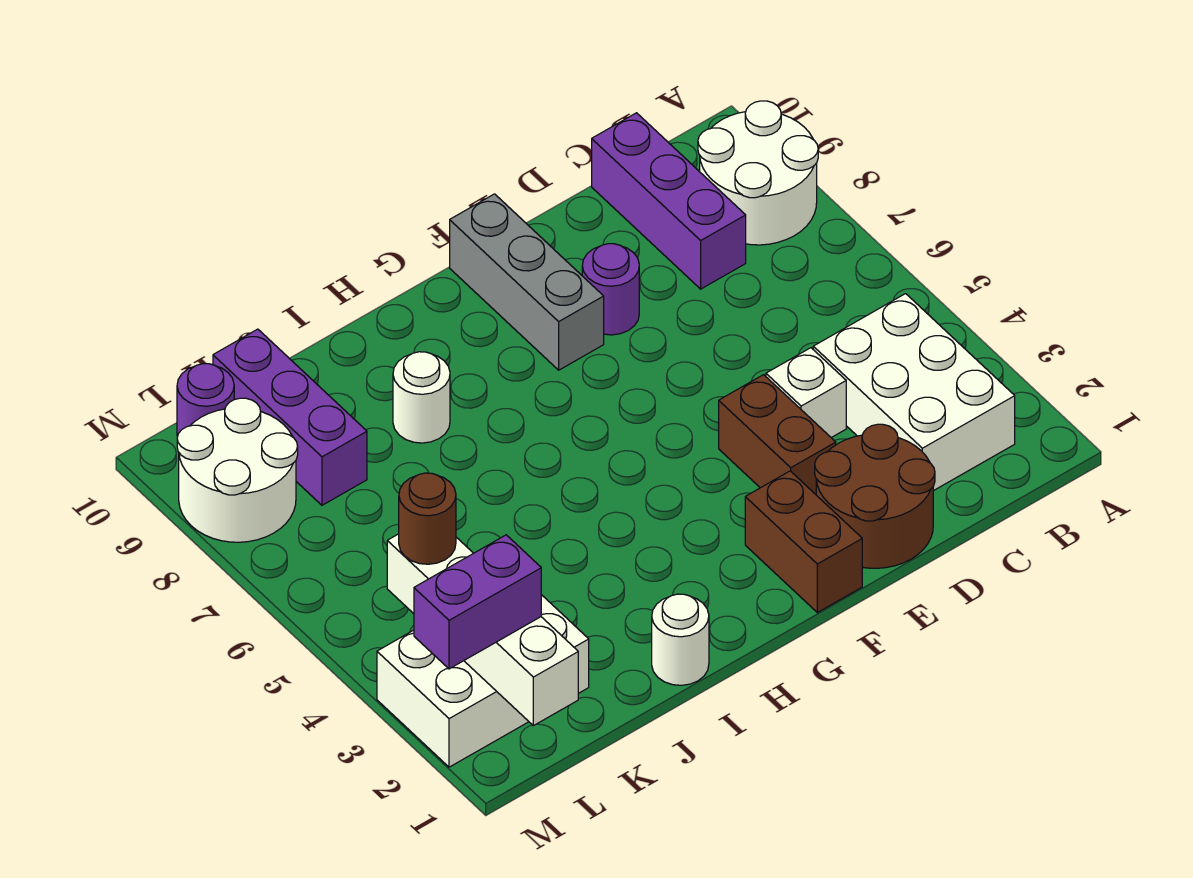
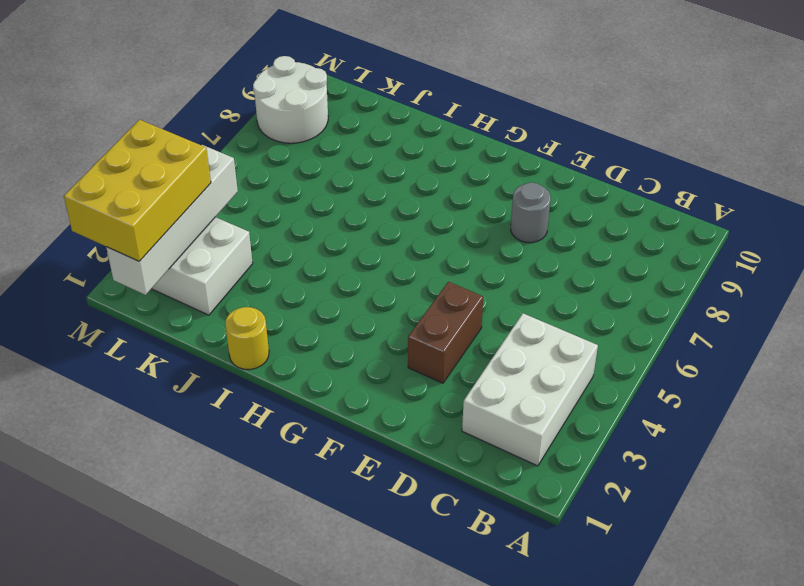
grey round brick E8 level 1 -> purple round brick E8 level 1
yellow round brick I1 level 1 -> white round brick I1 level 1
yellow brick L1:M3 level 3 -> purple brick L2:M2 level 3
none -> white round brick A8:B9 level 1
none -> purple brick C8:C10 level 1
none -> brown round brick D1:E2 level 1

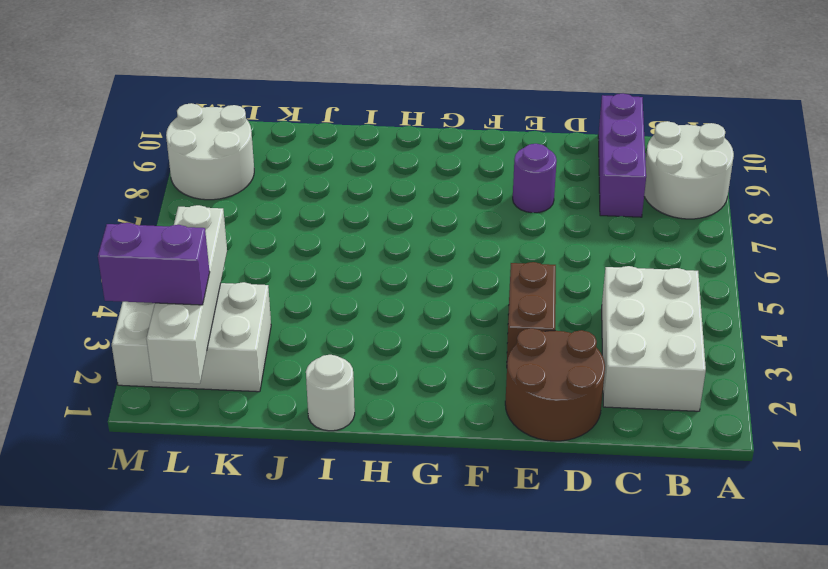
none -> white brick D4 level 1
none -> brown brick F1:F2 level 1
none -> grey brick F8:F10 level 1

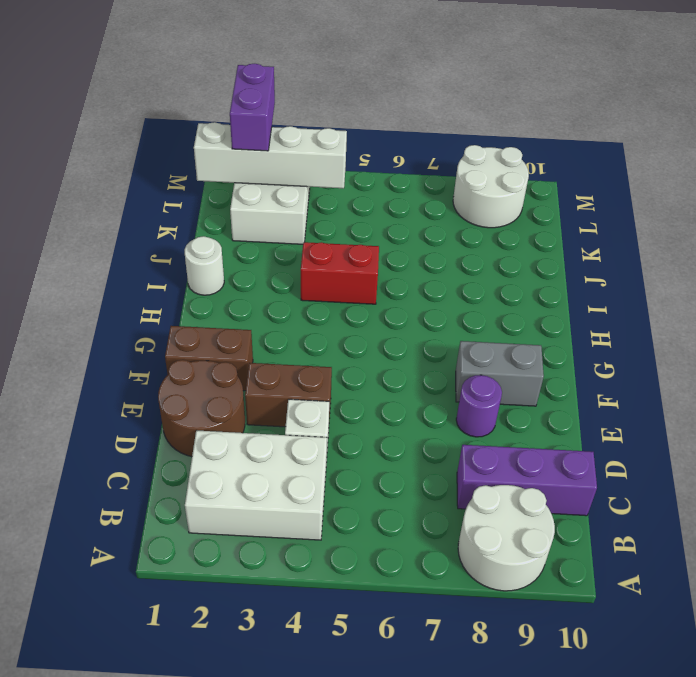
grey brick F8:F9 level 1 -> grey brick F8:F10 level 1
red brick I4:I5 level 1 -> none
none -> white round brick I8 level 1
none -> purple brick K8:K10 level 1
none -> purple round brick L10 level 1

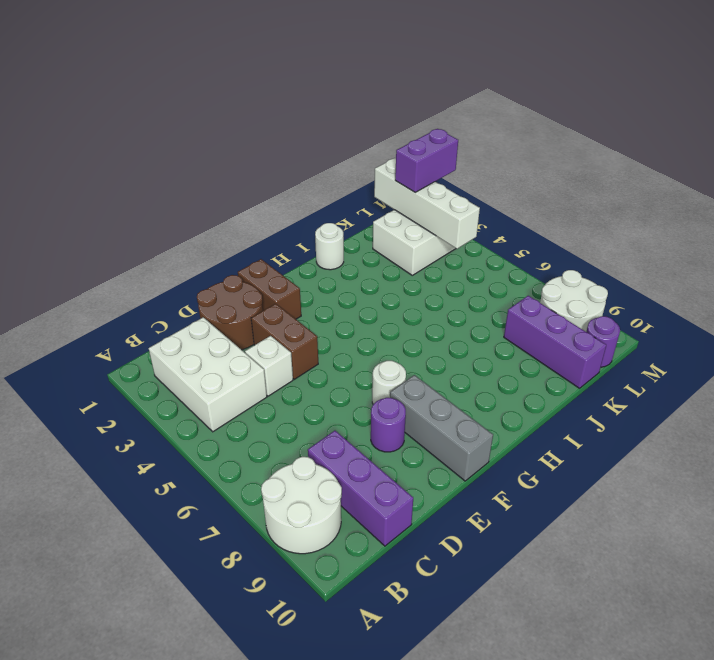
white round brick F7 level 1 -> white round brick I8 level 1
none -> brown round brick L4 level 3

